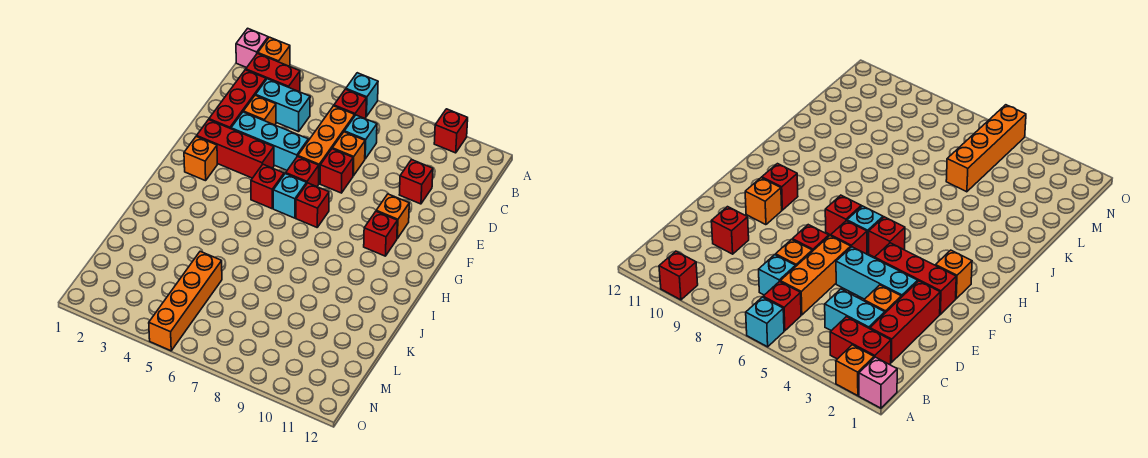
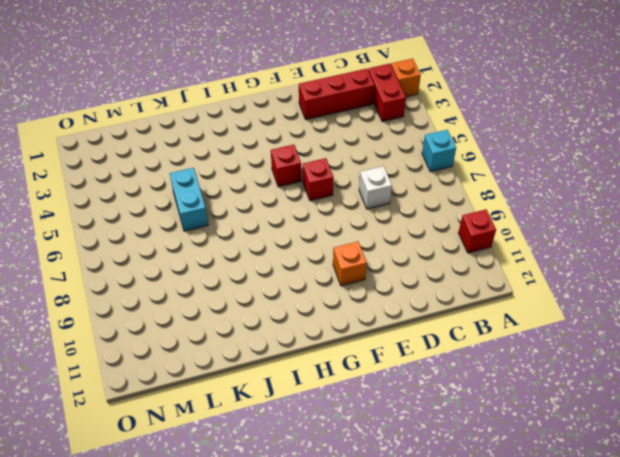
white brick D7 level 1 -> orange brick D7 level 1
cyan brick K5:K6 level 1 -> cyan brick C3:C4 level 1
none -> pink brick A1 level 1
none -> red brick B6 level 1
none -> orange brick C6:E6 level 1

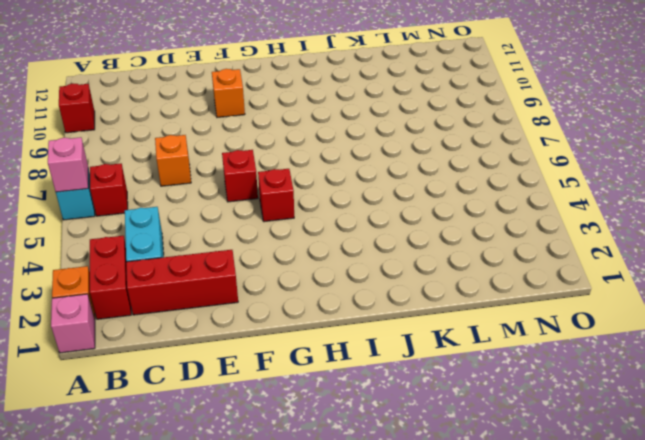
pink brick A6 level 2 -> none
none -> orange brick C6:E6 level 1
none -> cyan brick C7 level 1
none -> orange brick D3 level 1

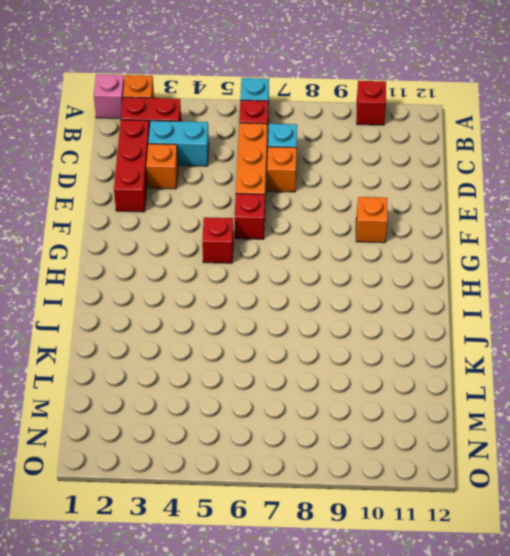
none -> red brick D10 level 1
none -> cyan brick E3:E5 level 1
none -> red brick E7 level 1

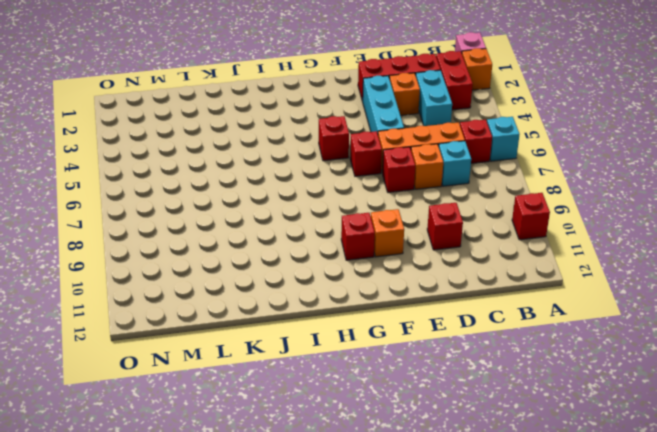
none -> red brick F2:F4 level 1
none -> orange brick G2 level 1
none -> cyan brick G6 level 1

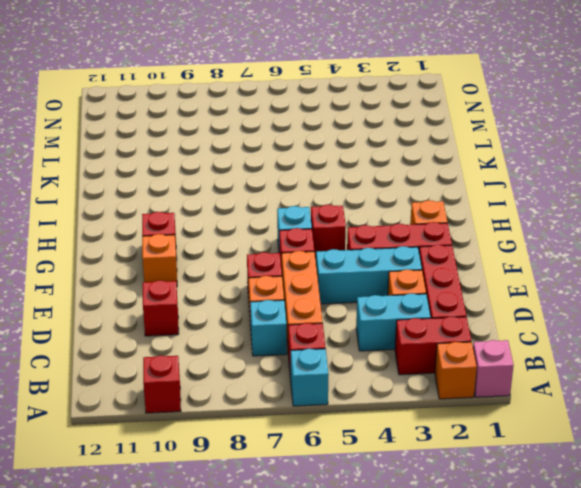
none -> red brick G7 level 1
none -> orange brick L5:O5 level 1

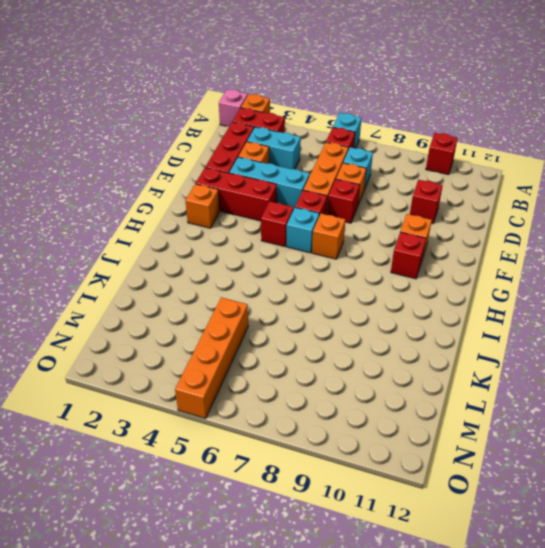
orange brick G7 level 1 -> red brick G7 level 1

